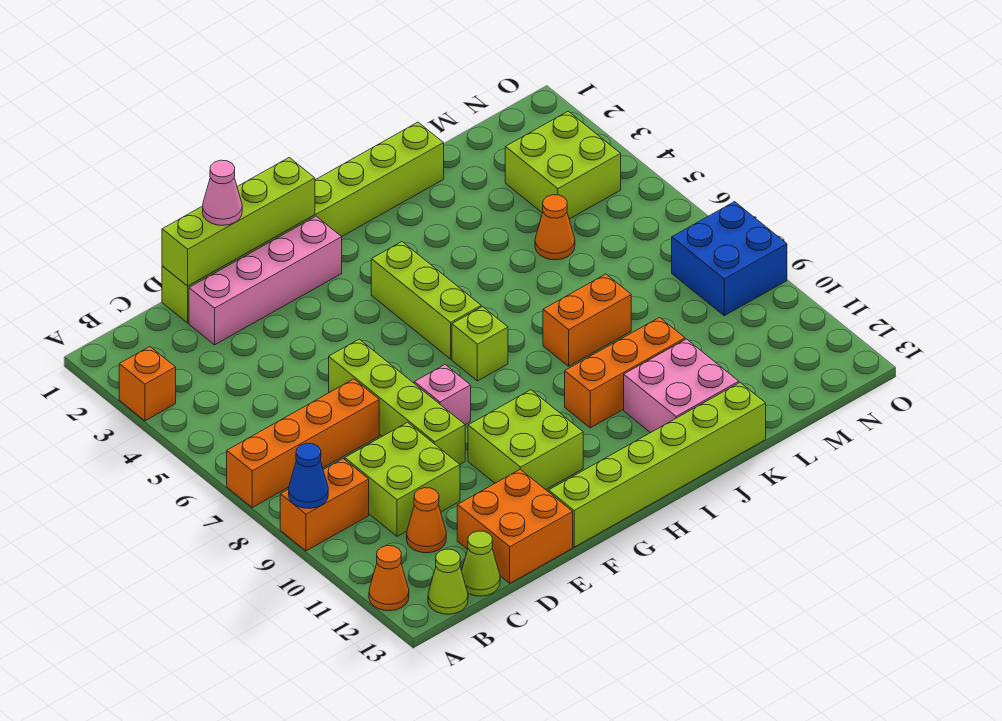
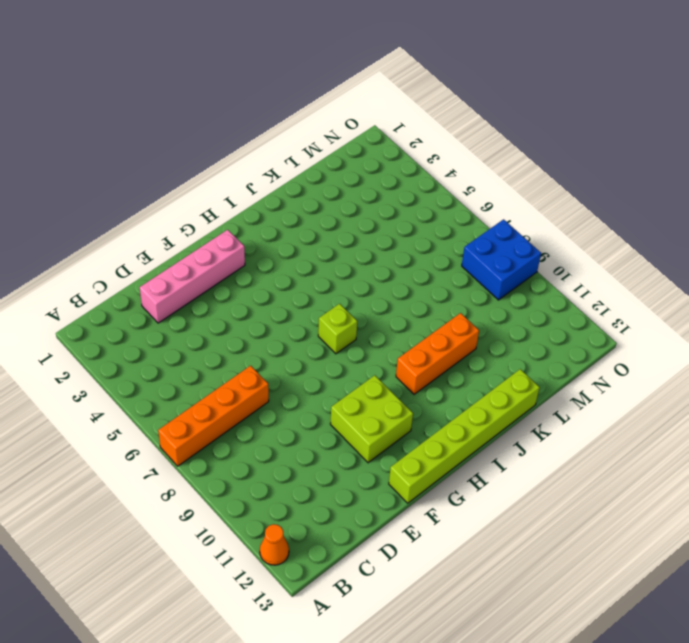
none -> orange brick A3 level 1
none -> orange brick A9:B9 level 1
none -> lime cone B13 level 1

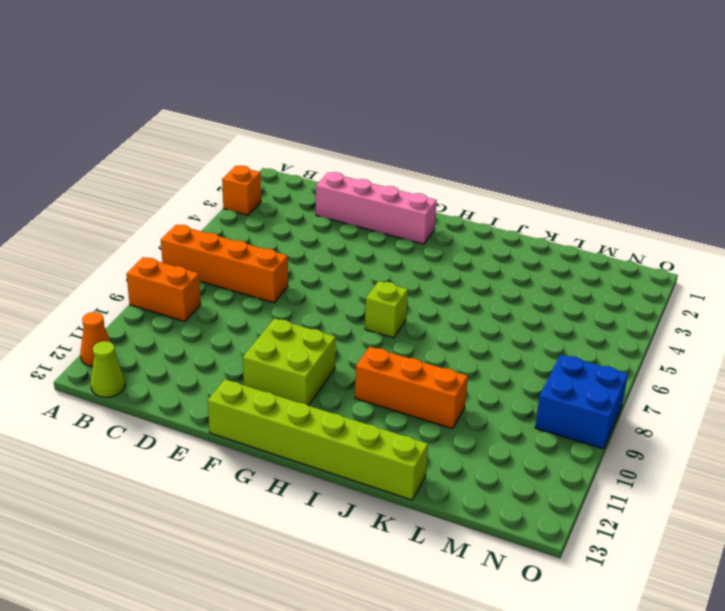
none -> lime brick C9:D10 level 1
none -> orange cone C11 level 1
none -> lime cone C13 level 1

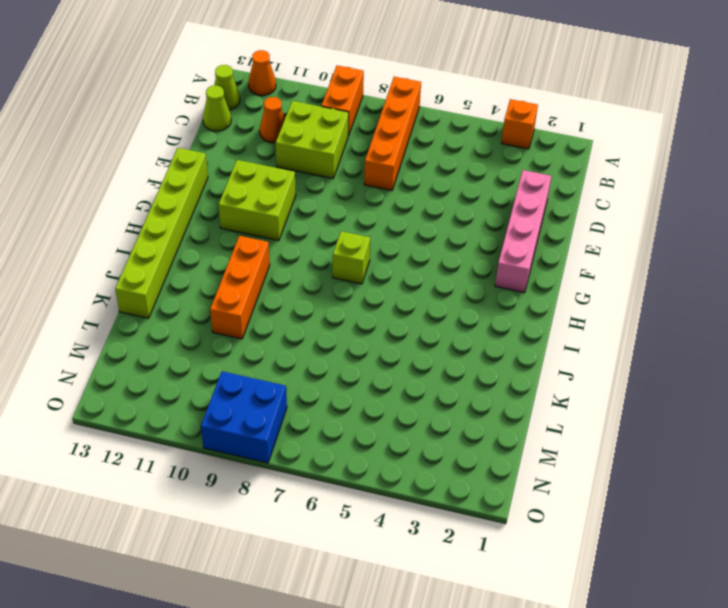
none -> lime brick D1:K1 level 1
none -> orange brick D12:E13 level 1
none -> lime brick E6:E9 level 1

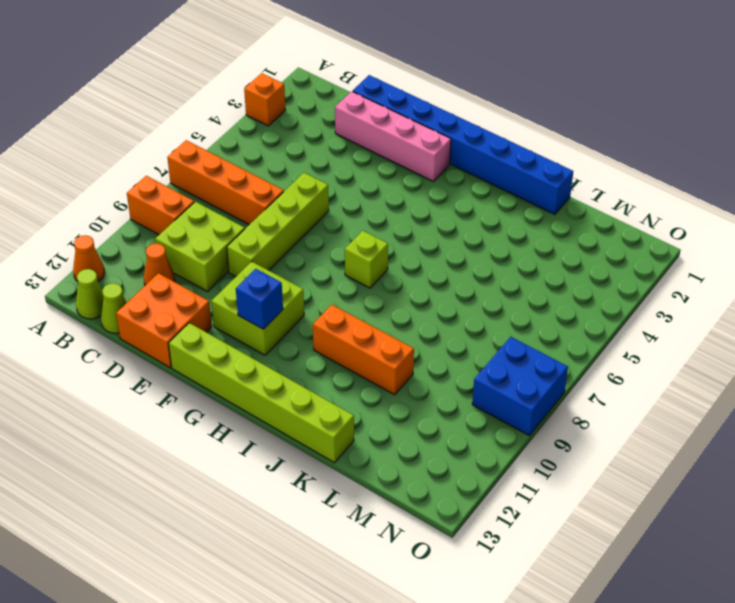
blue brick D1:K1 level 1 -> lime brick D1:K1 level 1
blue brick G11 level 2 -> none
none -> pink brick F8 level 1
none -> lime brick H4:H6 level 1
none -> orange brick J8:K8 level 1

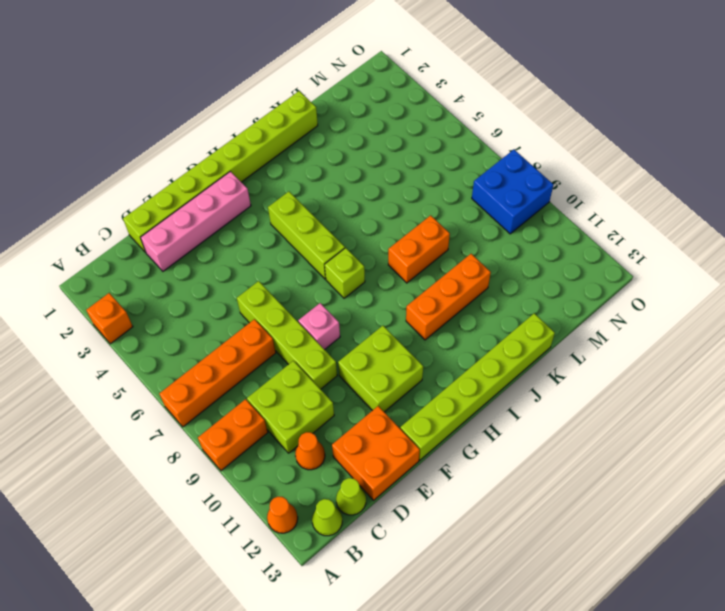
none -> pink brick J11:K12 level 1
none -> orange cone L5 level 1
none -> lime brick M3:N4 level 1

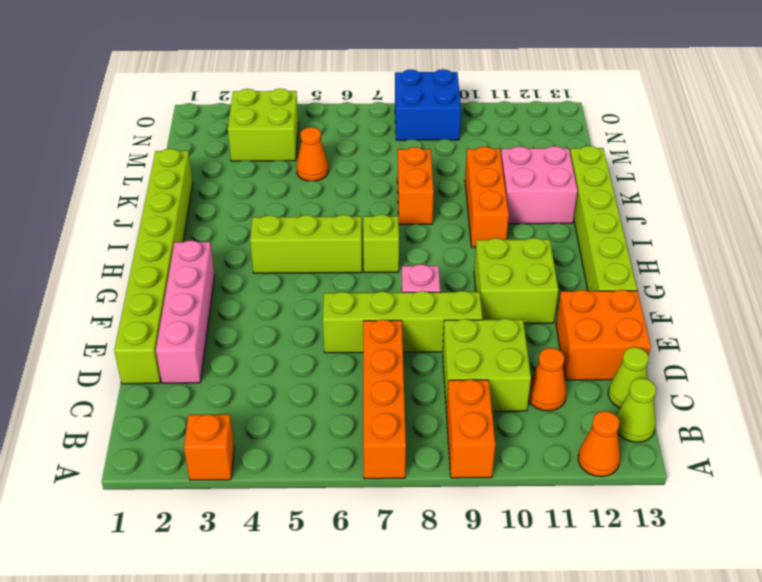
none -> blue cone A9 level 2
none -> lime brick D1:G1 level 2
none -> pink cone E1 level 3

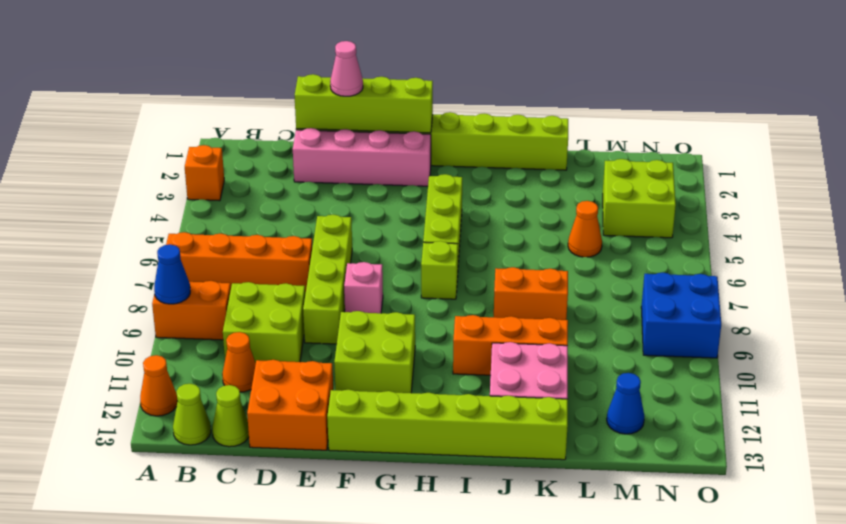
blue cone M12 level 1 -> none

